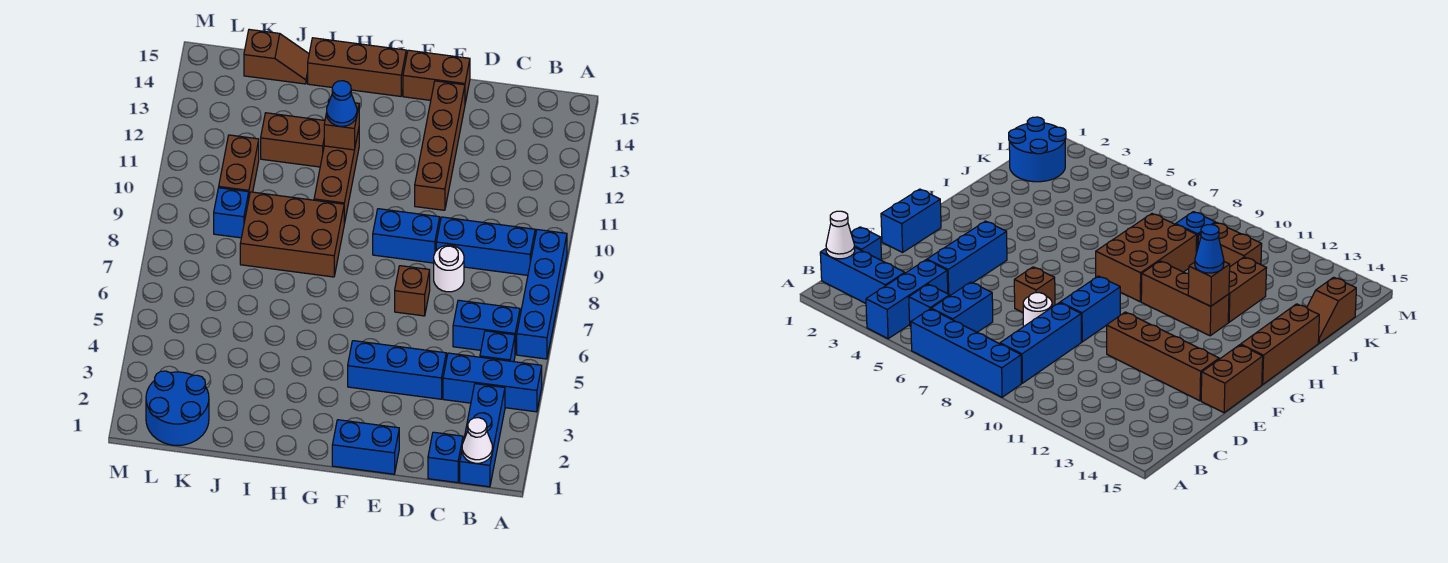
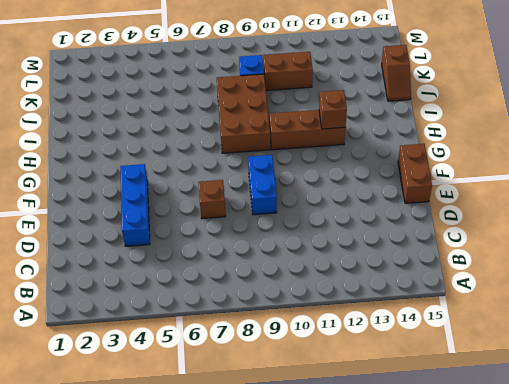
none -> blue brick A4:C4 level 1
none -> blue brick A6:A9 level 1
none -> blue brick B1:B3 level 1

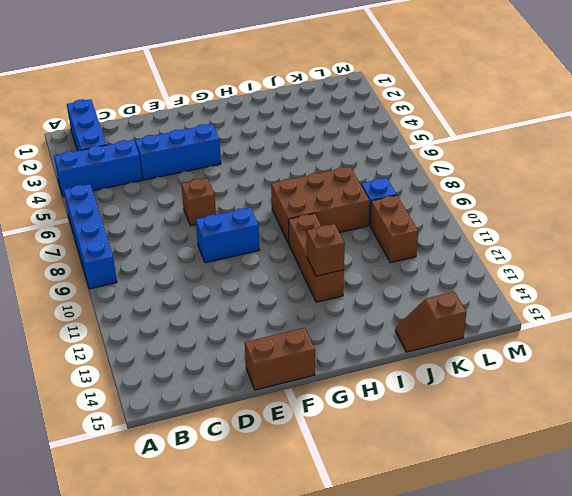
none -> blue brick B5 level 1
none -> blue brick B6:C6 level 1
none -> blue brick B9:D9 level 1

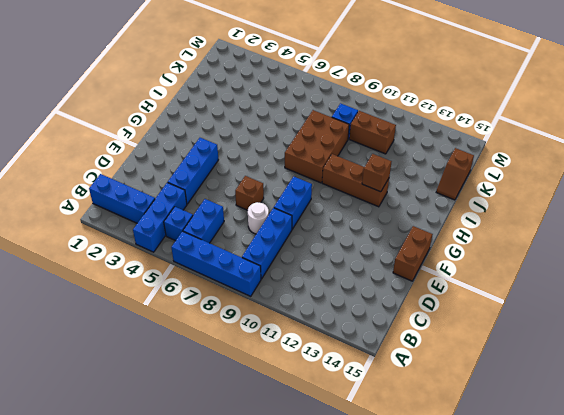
none -> blue brick C1 level 1
none -> blue brick E1:F1 level 1
none -> brown brick E11:E14 level 1

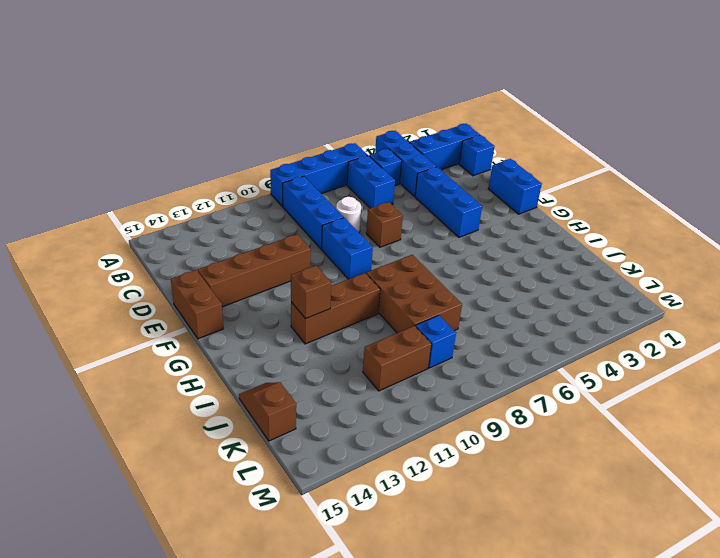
none -> brown brick G15:I15 level 1
none -> brown brick I12:J12 level 1
none -> blue round brick K1:L2 level 1

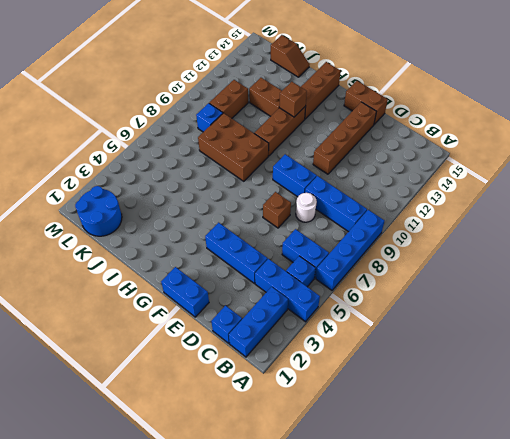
brown brick H13:H15 level 1 -> brown brick G15:I15 level 1
none -> white cone B1 level 2
none -> blue cone H12 level 3

